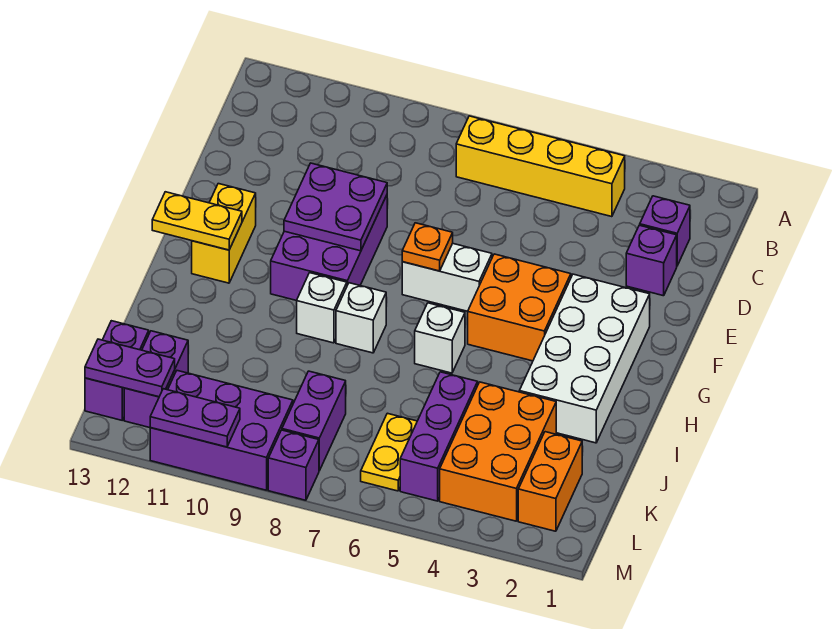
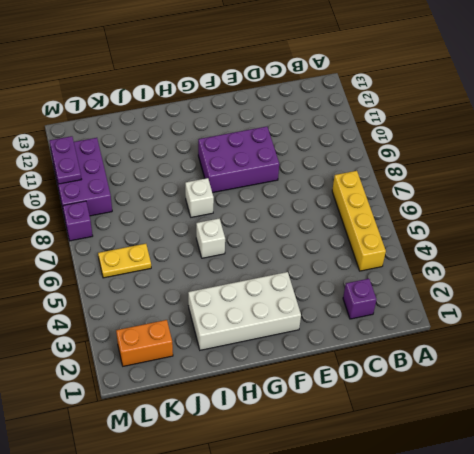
none -> purple brick D2 level 1
none -> orange brick F4:G5 level 1
none -> white brick F6:F7 level 1

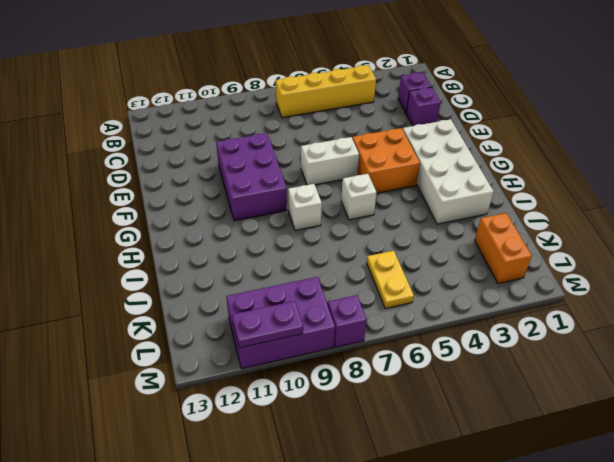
none -> yellow brick F12:G12 level 1
none -> white brick H9 level 1
none -> orange brick J3:L4 level 1

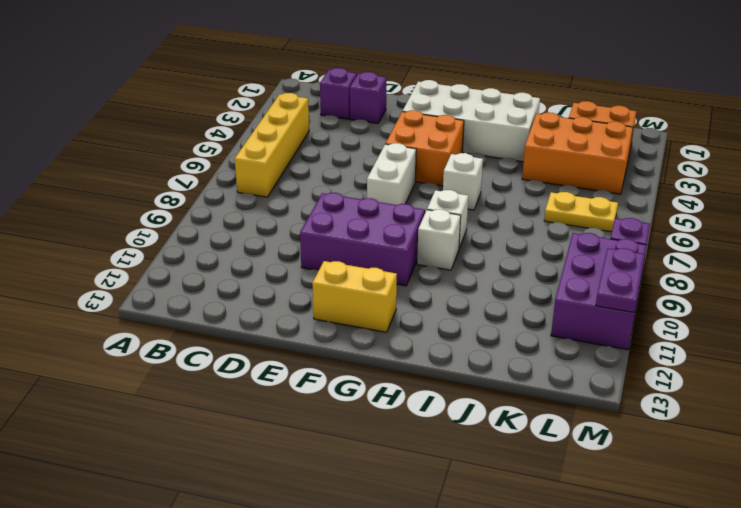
none -> purple brick J5:L5 level 1
none -> purple brick K8:L8 level 1
none -> purple brick K12:L12 level 1

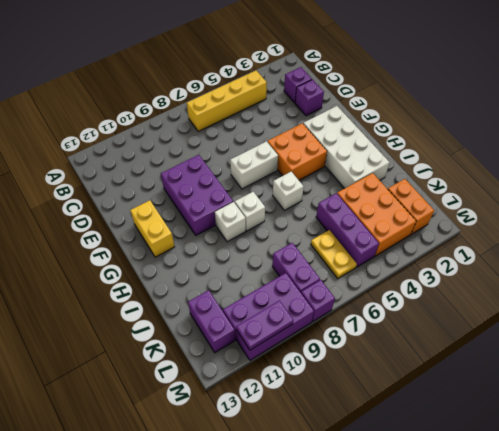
none -> purple brick K13:L13 level 1
none -> purple plate E9:F10 level 2
none -> orange plate F7 level 2

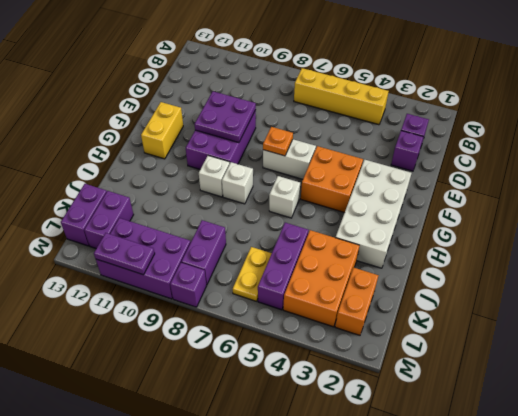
none -> yellow plate G12:G13 level 2
none -> purple plate L12:L13 level 2

